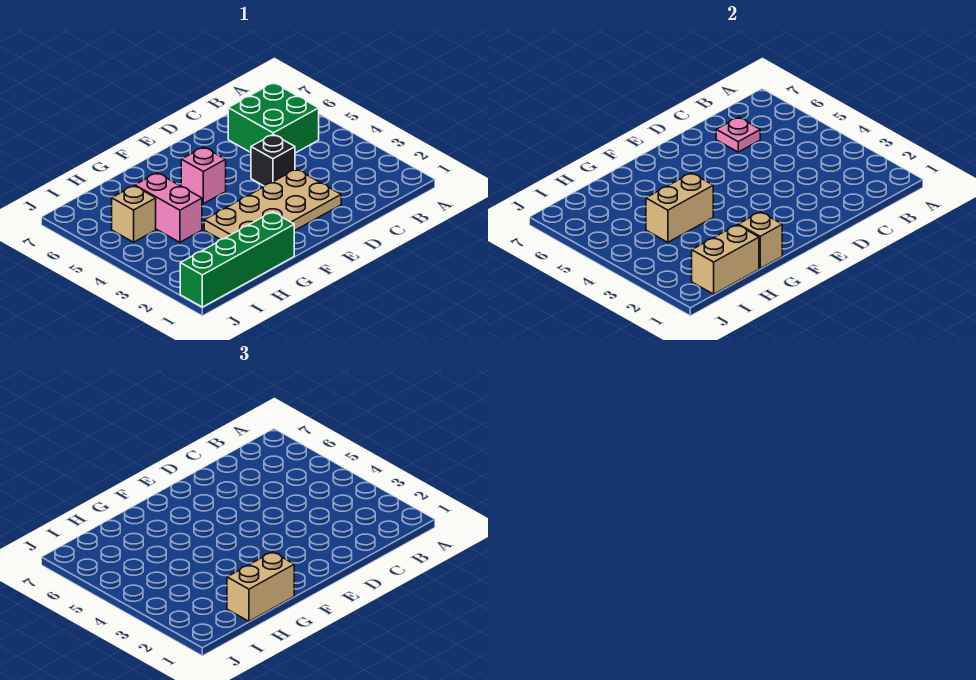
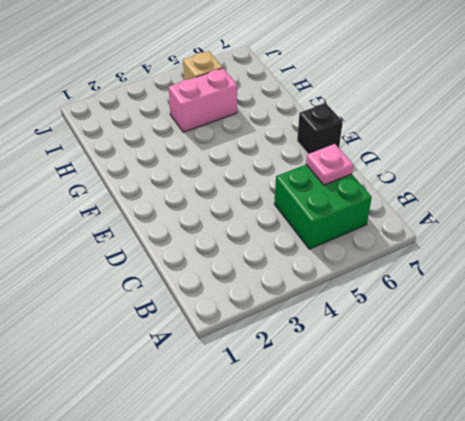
black brick E7 level 1 -> black brick D4 level 1
none -> tan plate D2:G3 level 1
none -> pink brick F5 level 1
none -> green brick G1:J1 level 1

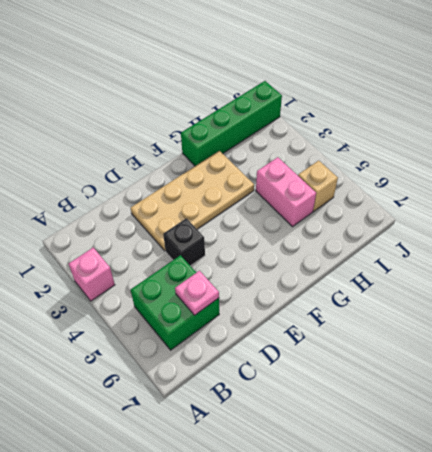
pink brick A3 level 1 -> pink brick F5 level 1
none -> tan brick G1 level 2
none -> tan brick G4:H4 level 2
none -> tan brick H1:I1 level 2

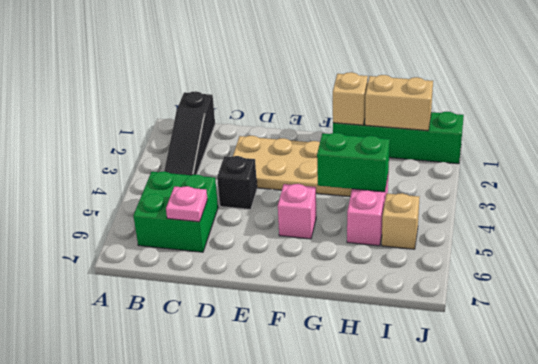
black slope B1:B3 level 1 top 1 -> none
green brick G4:H4 level 2 -> tan brick G4:H4 level 2
none -> tan brick G1:H1 level 3

